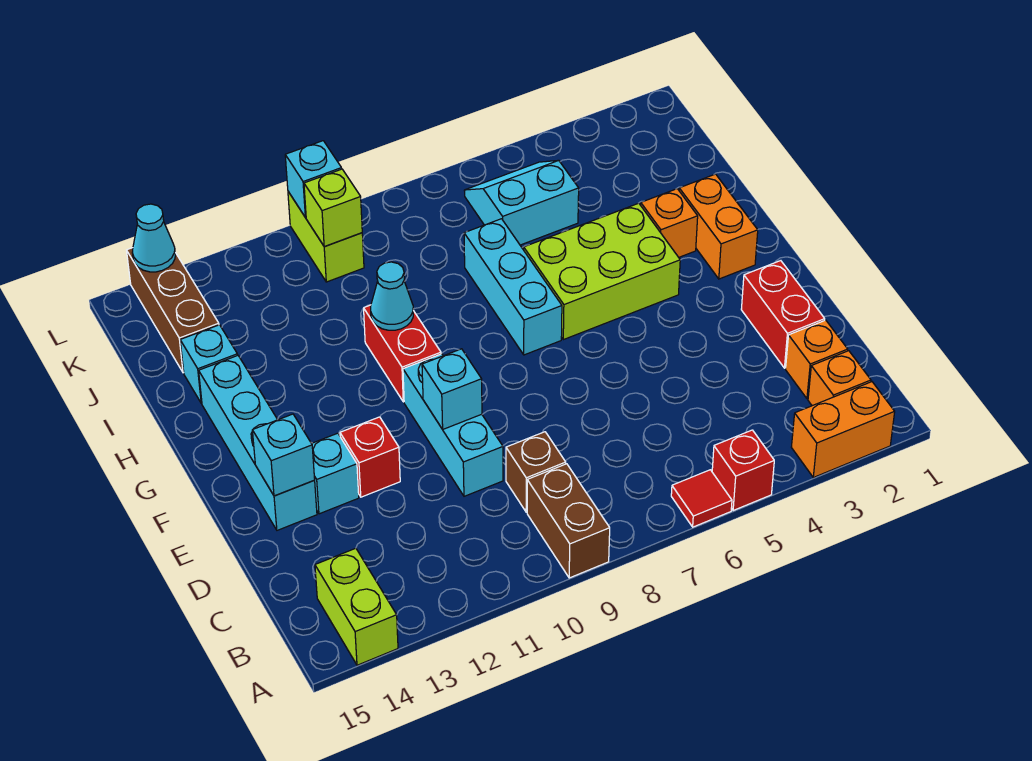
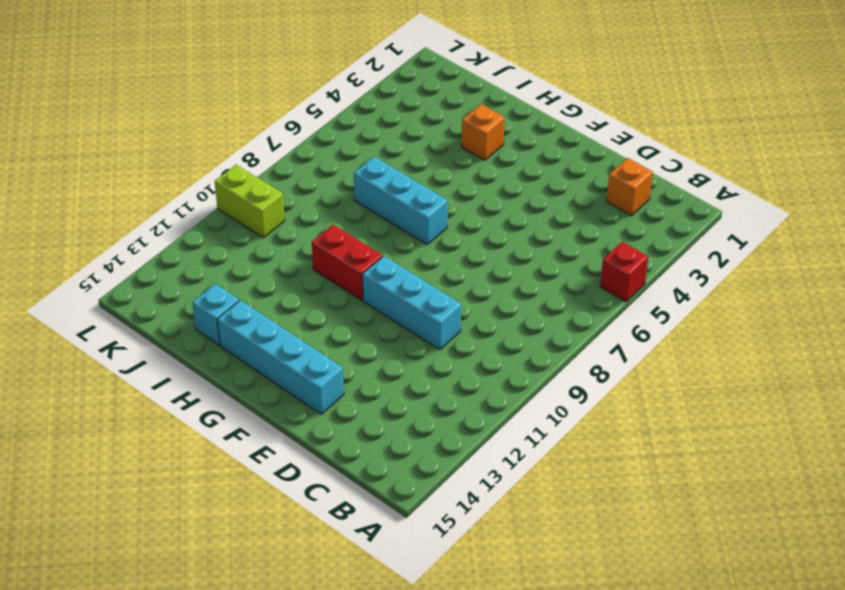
none -> orange brick A2:A3 level 1
none -> red tile A6 level 1
none -> brown brick A9:B9 level 1

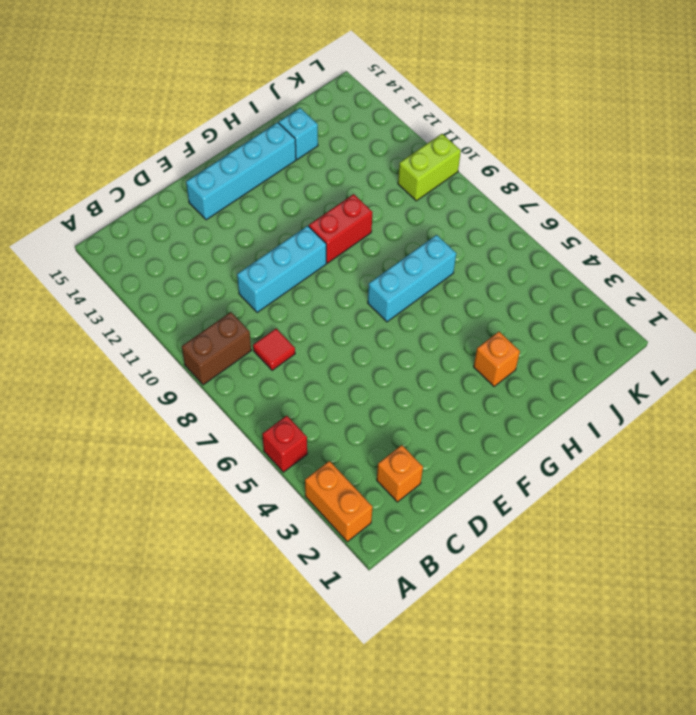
red tile C8 level 1 -> red tile A6 level 1
none -> lime brick A14:B14 level 1
none -> orange brick B2 level 1
none -> brown brick C9 level 1

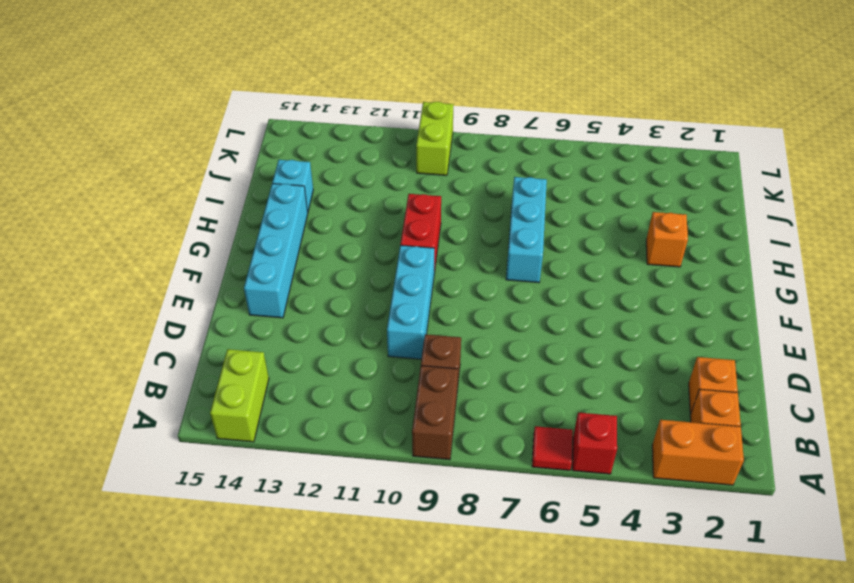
none -> red brick D2:E2 level 1
none -> red brick E12 level 1
none -> cyan brick E13 level 1

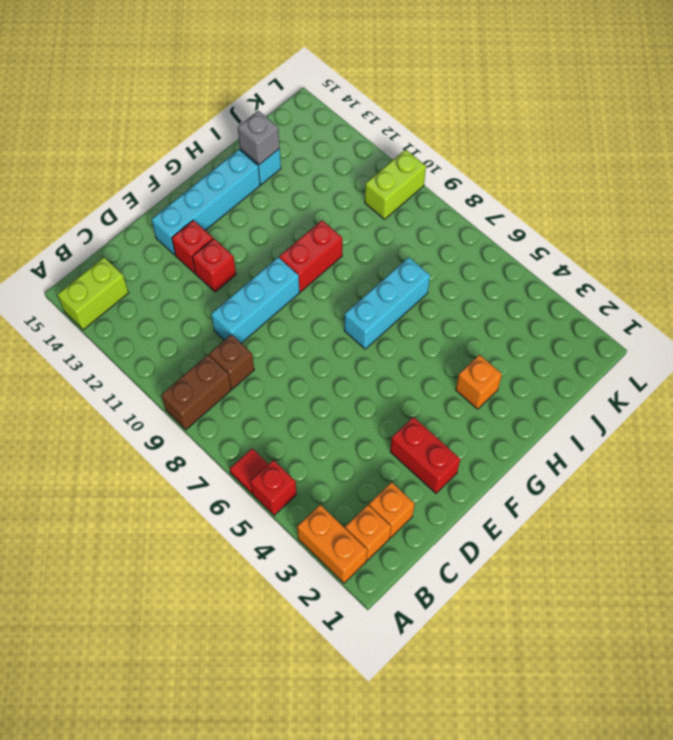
red brick E2:E3 level 1 -> red brick D2:E2 level 1
red brick E13 level 1 -> cyan brick E13 level 1
grey brick I14 level 2 -> none
none -> orange brick G2:H2 level 1
none -> lime brick G4:H6 level 1
none -> cyan slope J5:K6 level 1 top J

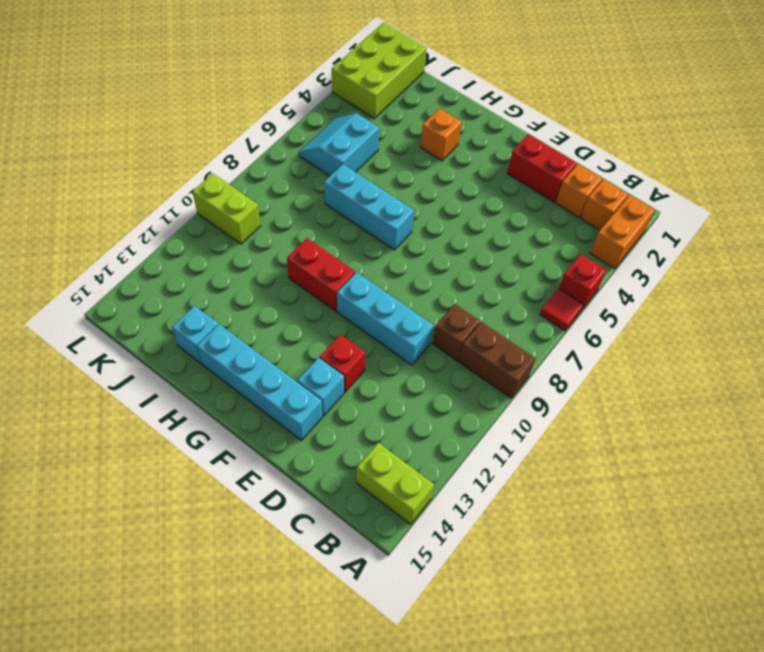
lime brick K1:L3 level 1 -> lime brick G4:H6 level 1
none -> orange brick G2:H2 level 1
none -> brown brick J14:L14 level 1
none -> cyan brick E10 level 2

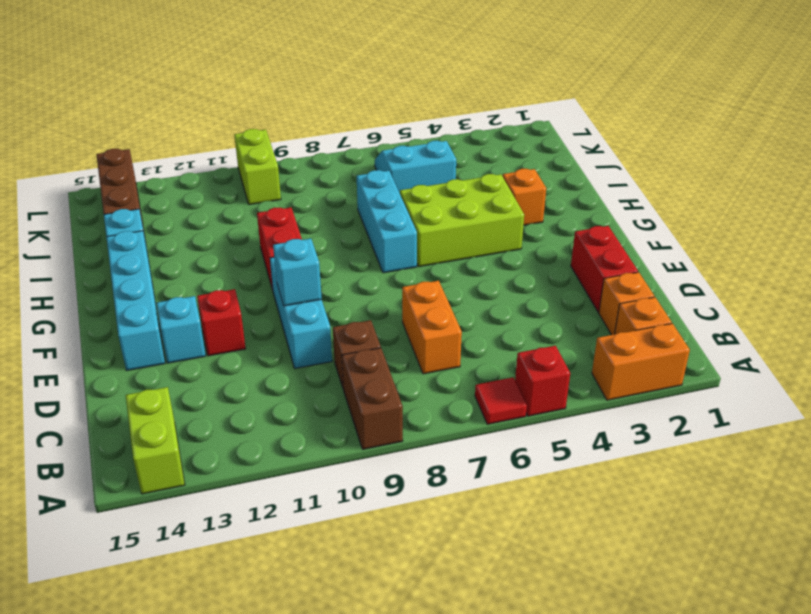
orange brick C7:D7 level 1 -> orange brick G2:H2 level 1
none -> cyan brick E14 level 2
none -> cyan cone H10 level 2
none -> lime brick K10 level 2

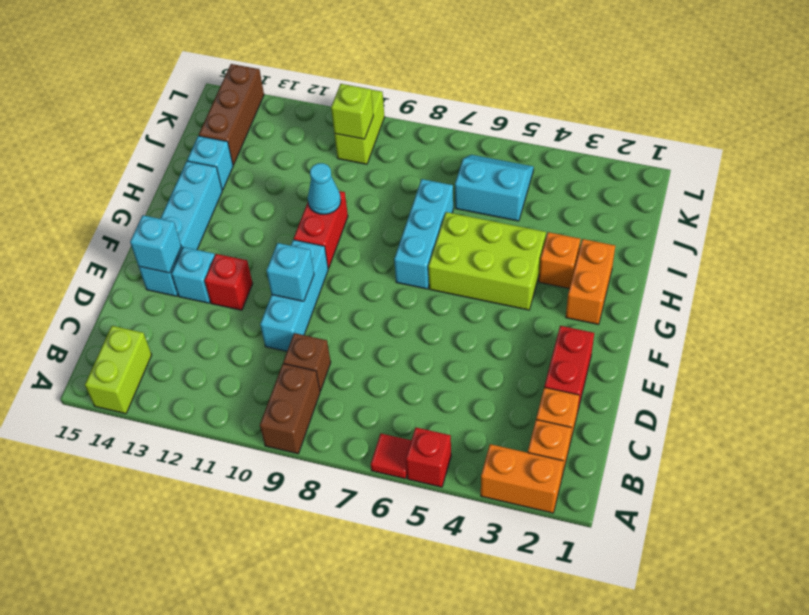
none -> cyan brick L10 level 2
none -> cyan cone L14 level 2

